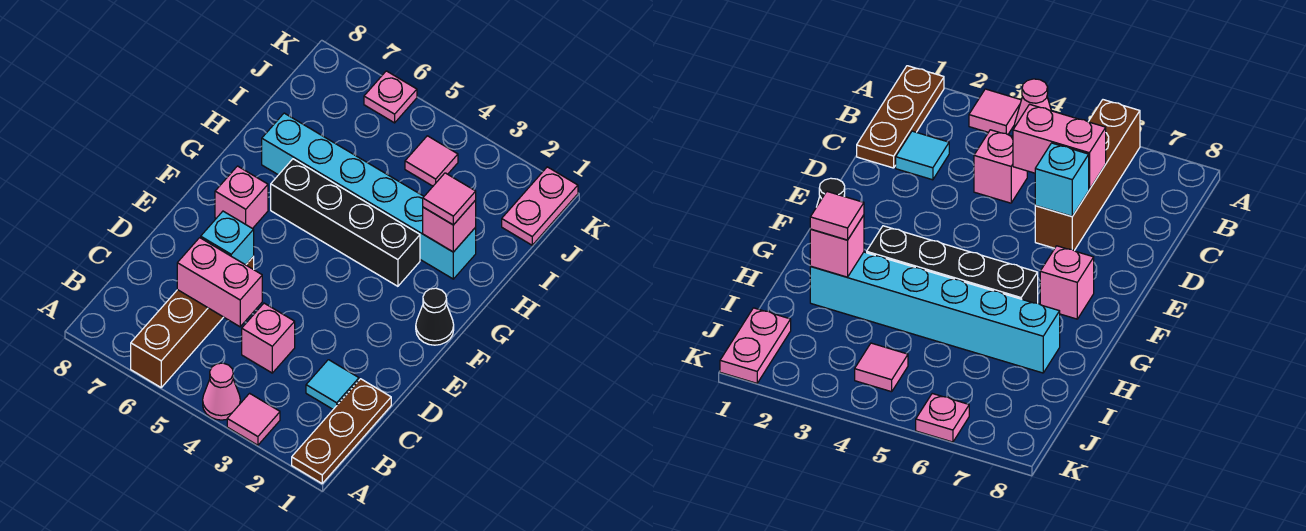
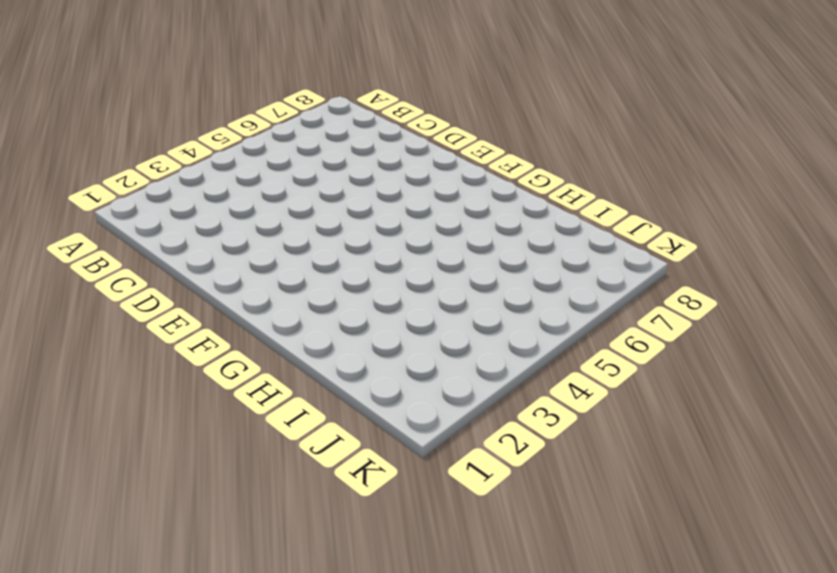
none -> brown plate A1:C1 level 1
none -> pink tile A3 level 1
none -> pink cone A4 level 1

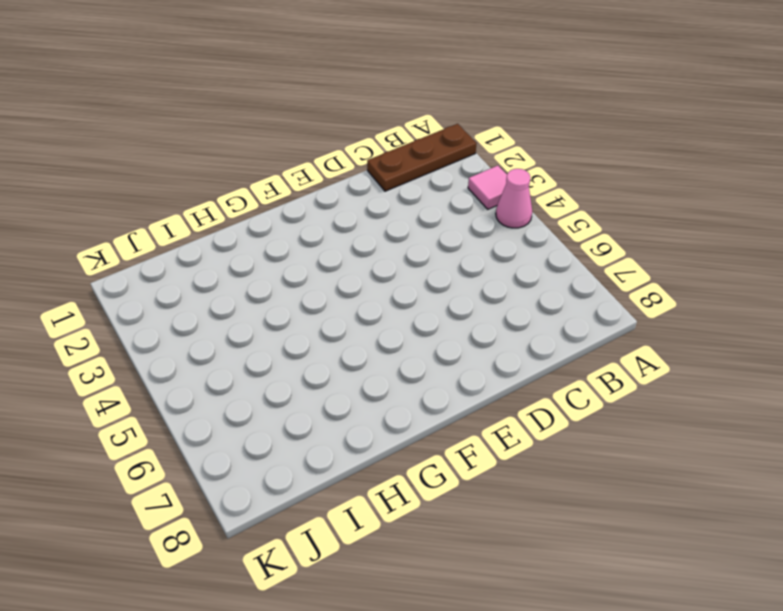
none -> brown brick A6:D6 level 1
none -> cyan tile C2 level 1
none -> pink brick C4 level 1

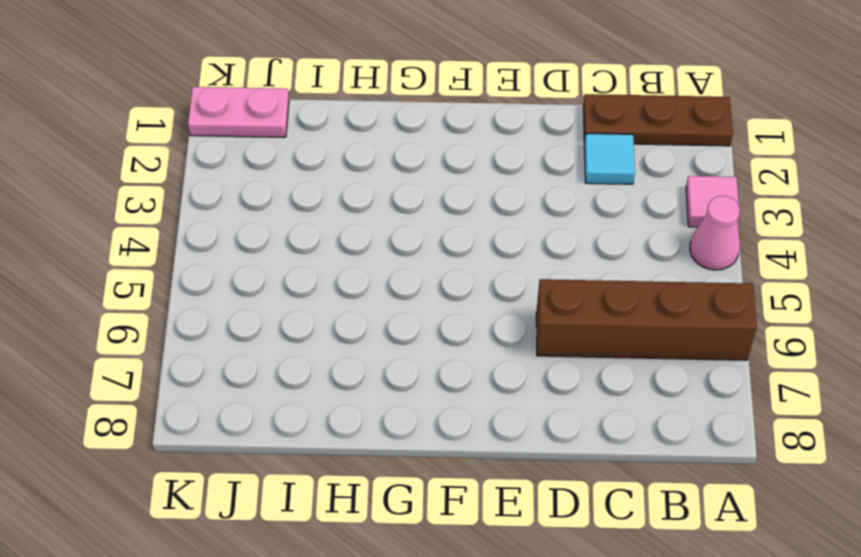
none -> pink brick C4 level 1
none -> black cone F1 level 1
none -> pink brick F7 level 1

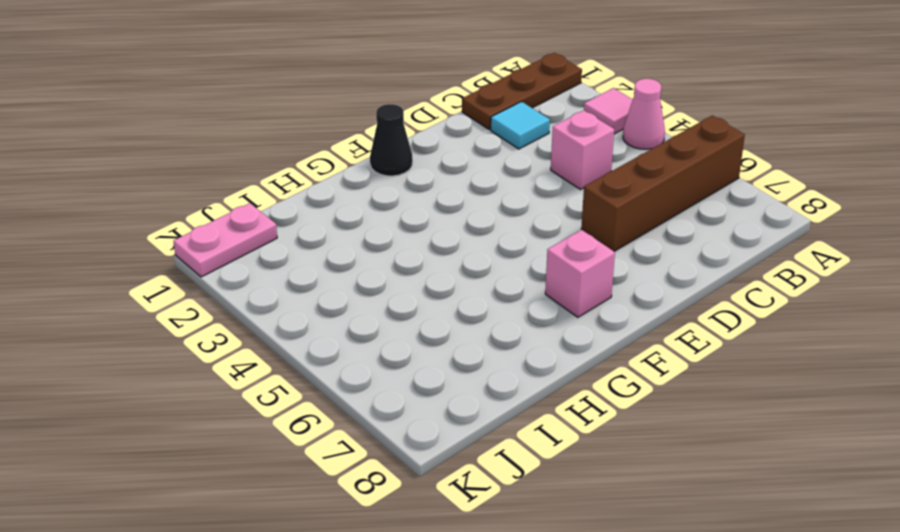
none -> black brick G3:G6 level 1
none -> cyan brick H2:H7 level 1
none -> pink tile J4 level 1

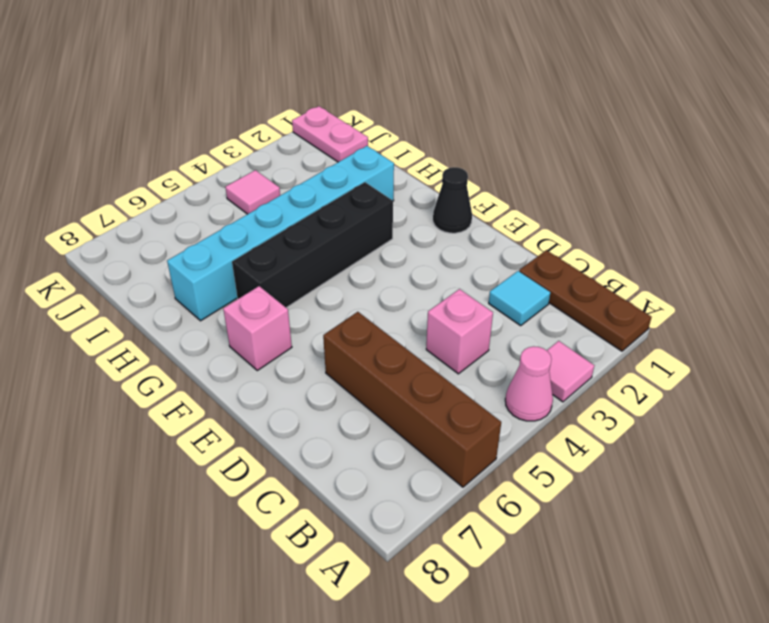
none -> pink plate K6 level 1
none -> pink brick C5:C6 level 2
none -> cyan brick D6 level 2

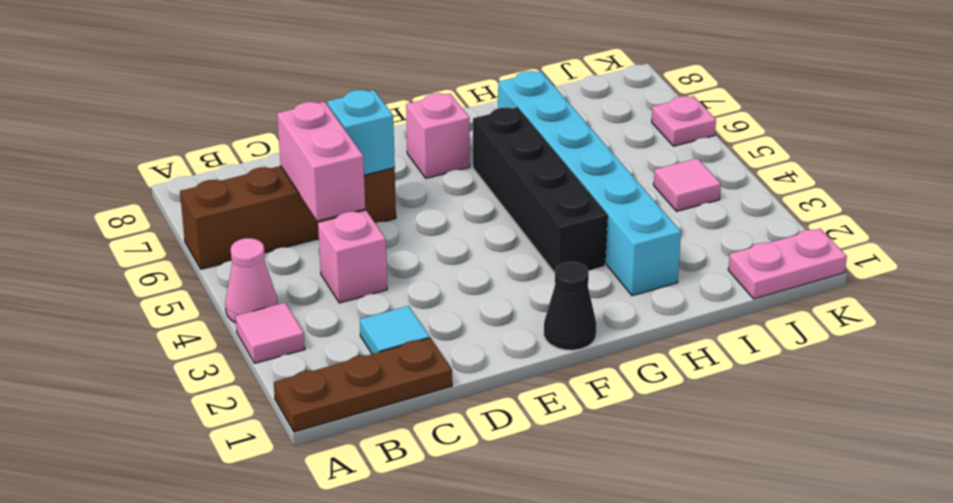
none -> pink brick H2 level 2
none -> pink tile H2 level 3

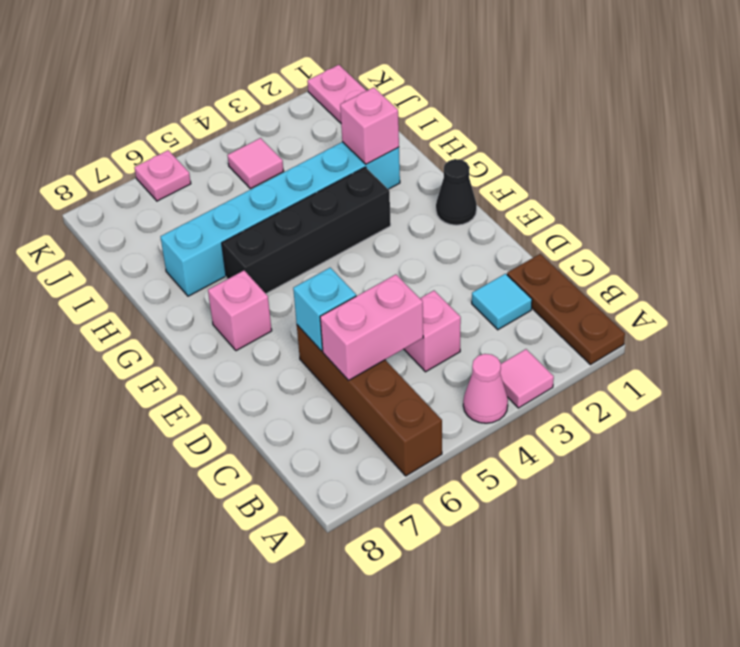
none -> pink tile H2 level 3

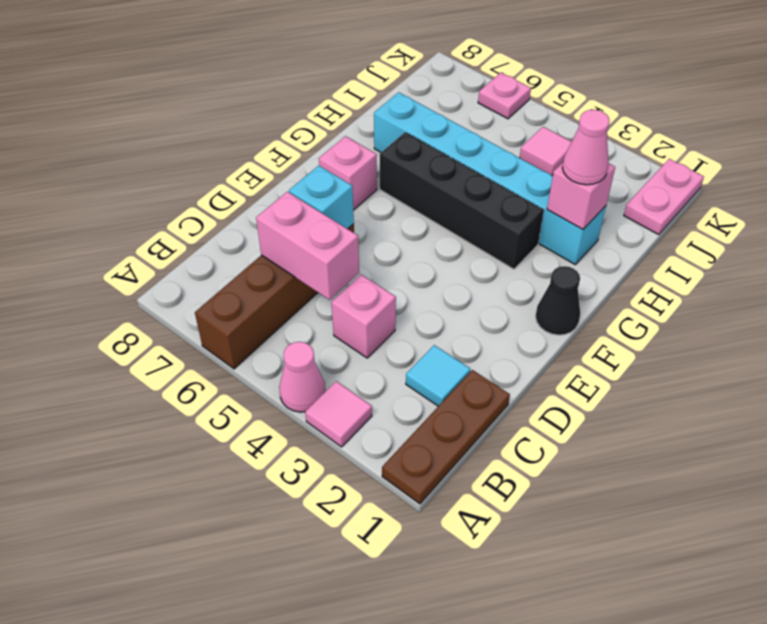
pink cone H2 level 3 -> pink tile H2 level 3

